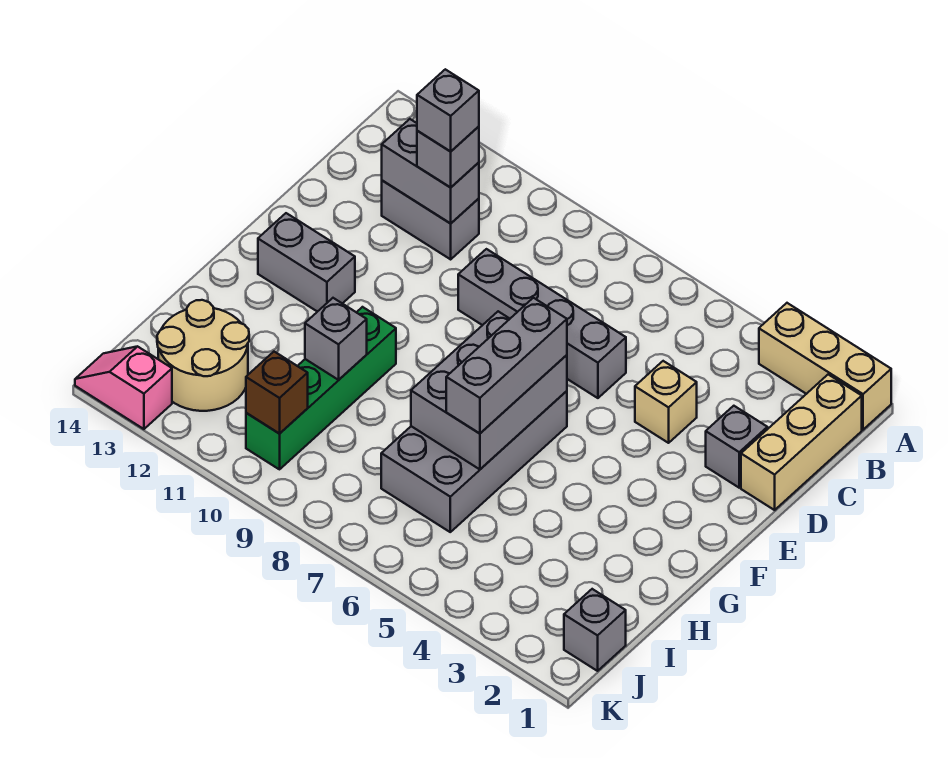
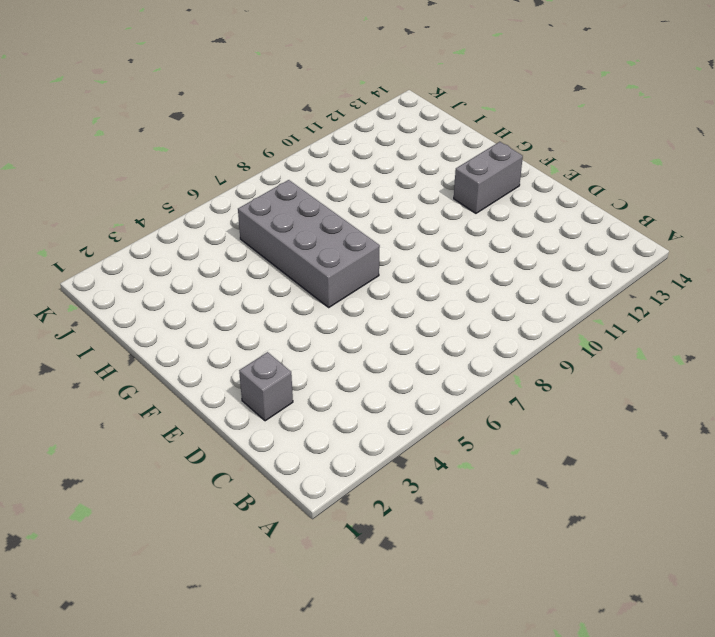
none -> tan brick A1:A3 level 1
none -> tan brick B1:D1 level 1
none -> grey brick C11:C12 level 1

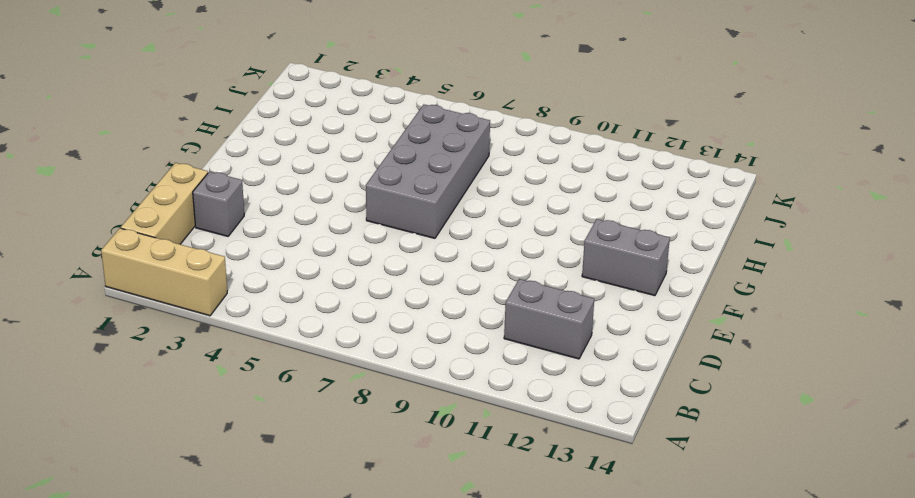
none -> tan brick D4 level 1
none -> grey brick D6:D9 level 1
none -> green brick G10:J10 level 1

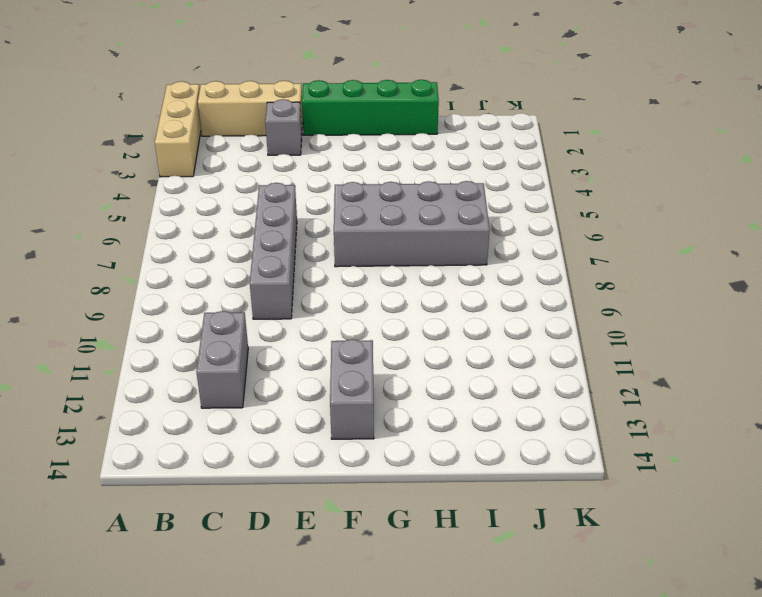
green brick E1:H1 level 1 -> green brick G10:J10 level 1
none -> tan brick D4 level 1
none -> tan round brick I12:J13 level 1
none -> grey brick J1 level 1

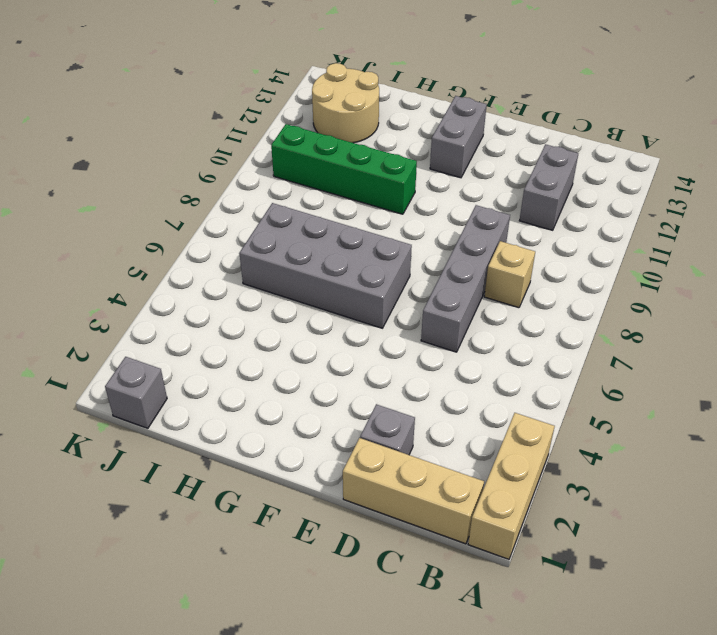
tan brick C8 level 1 -> tan brick D4 level 1
none -> pink slope K13:K14 level 1 top 13
none -> grey brick C11:C12 level 2
none -> grey brick F6:H7 level 2

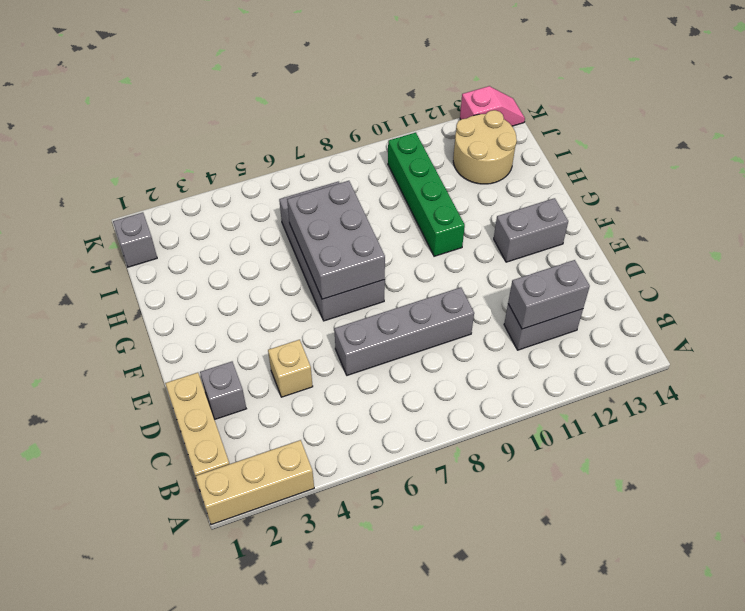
none -> grey brick H10 level 2
none -> brown brick J10 level 2
none -> grey brick C11 level 3

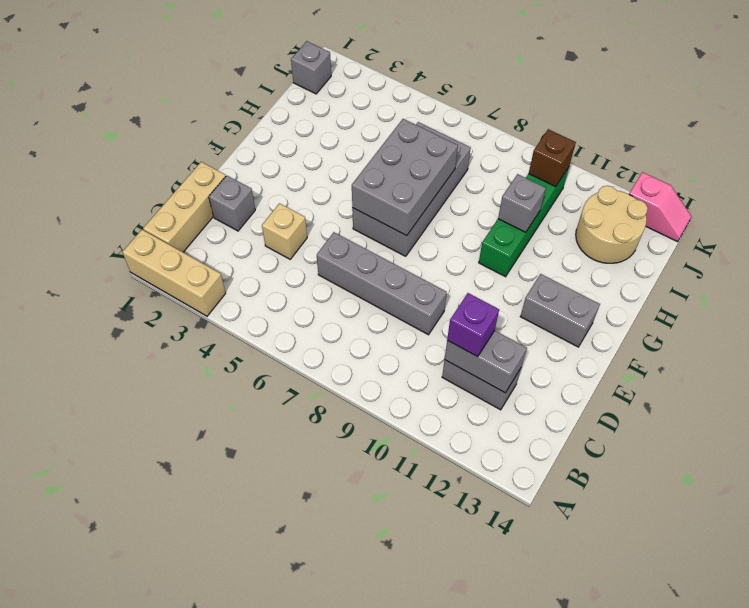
purple brick C11 level 3 -> grey brick C11 level 3
none -> grey brick F6:H6 level 3
none -> grey brick C11 level 4

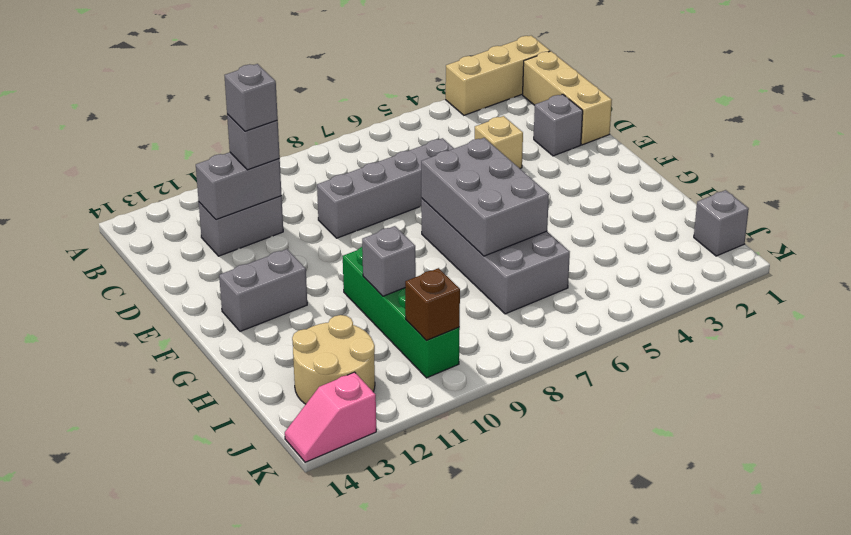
none -> grey brick F6:H6 level 3

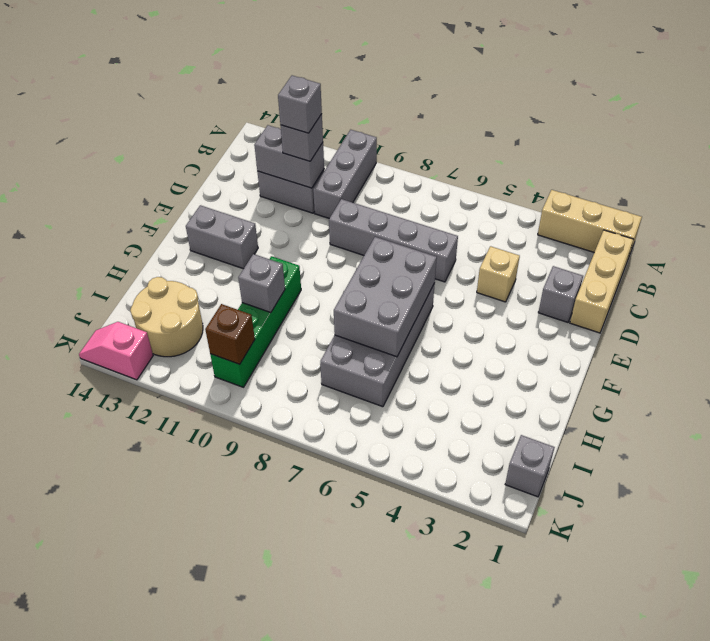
grey brick A10:C10 level 1 -> grey brick F6:H6 level 3

